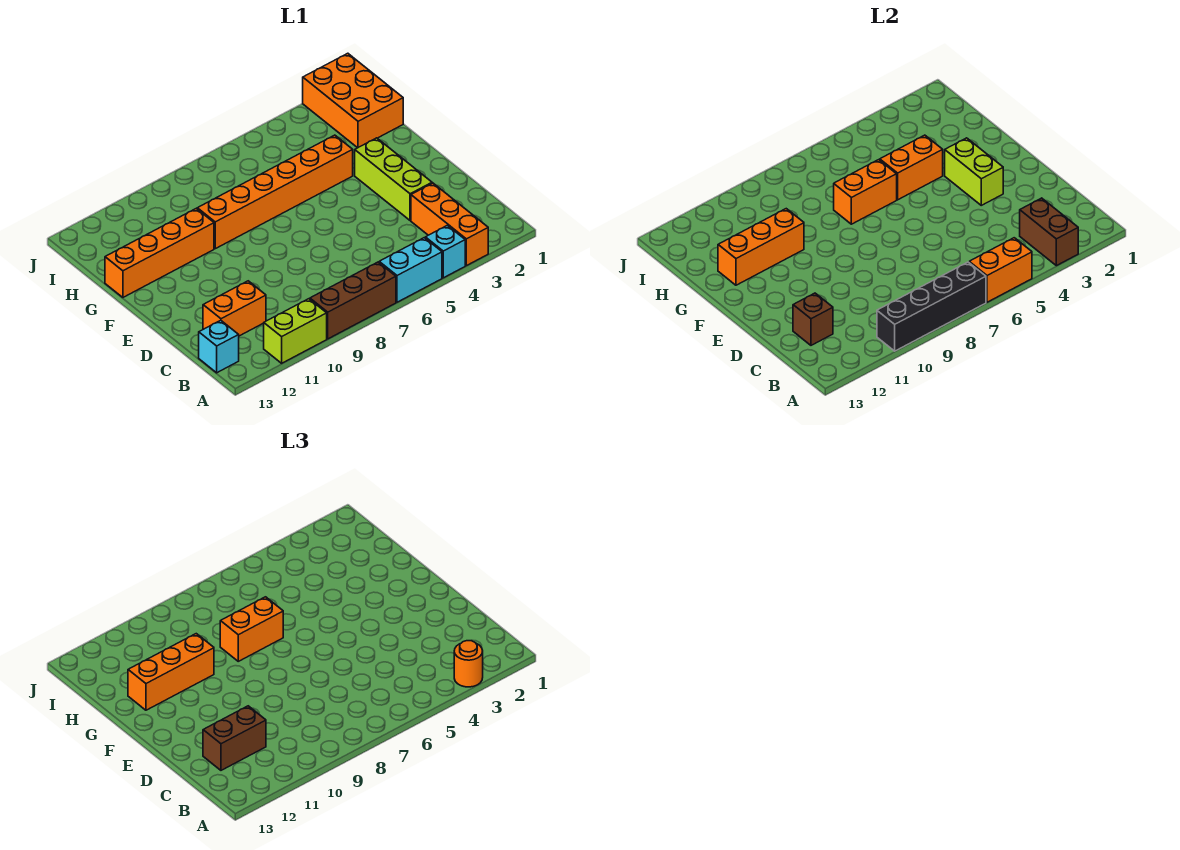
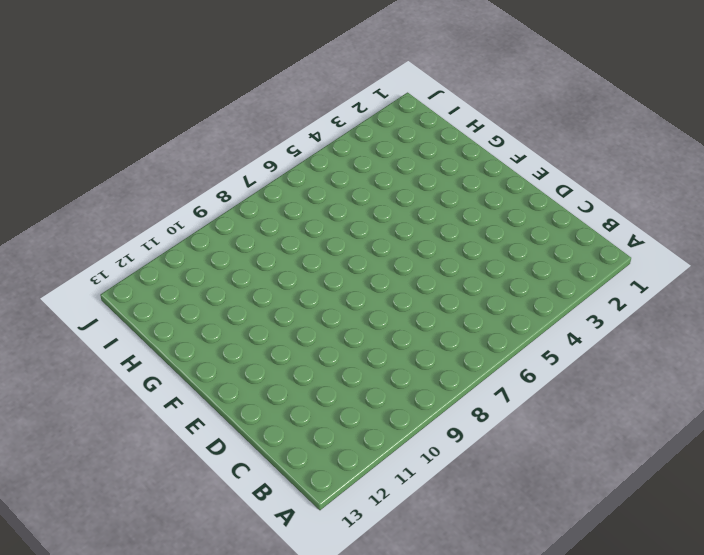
none -> orange brick A3:C3 level 1
none -> cyan brick A4 level 1
none -> cyan brick A5:A6 level 1

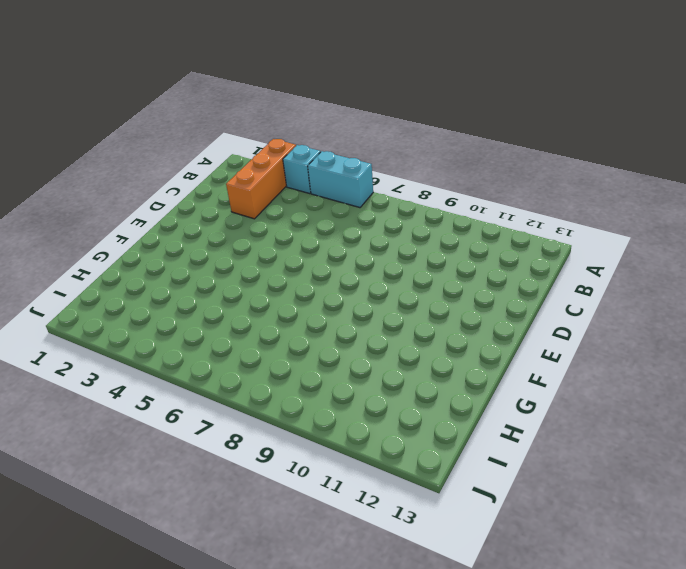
none -> brown brick A7:A9 level 1
none -> lime brick A10:A11 level 1
none -> cyan brick B13 level 1

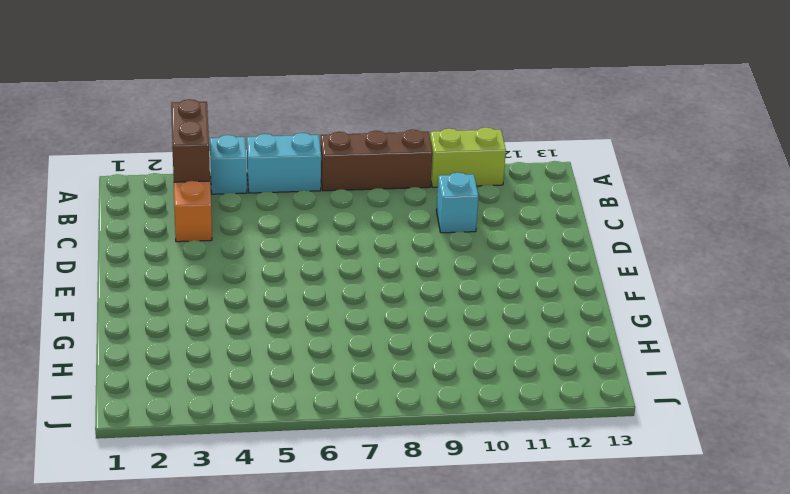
cyan brick C10 level 1 -> cyan brick B13 level 1
none -> orange brick C11:C12 level 1
none -> lime brick D3:F3 level 1
none -> orange brick G4:G9 level 1

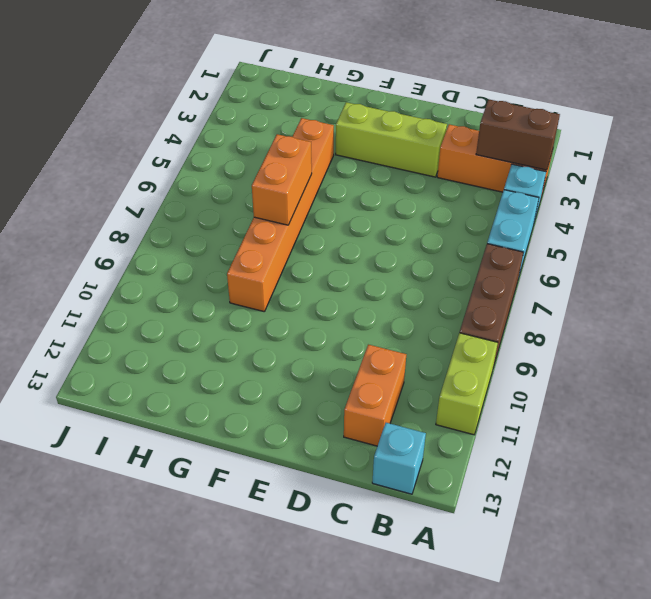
none -> orange brick G10:G13 level 1
none -> orange brick H1:J2 level 1
none -> orange brick A5:A6 level 2

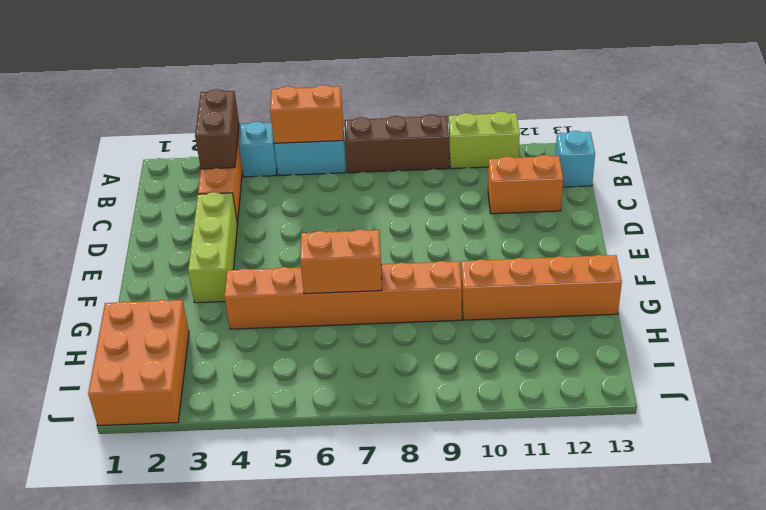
none -> black brick A7:A10 level 2
none -> brown brick C12 level 2
none -> lime brick E3:F3 level 2

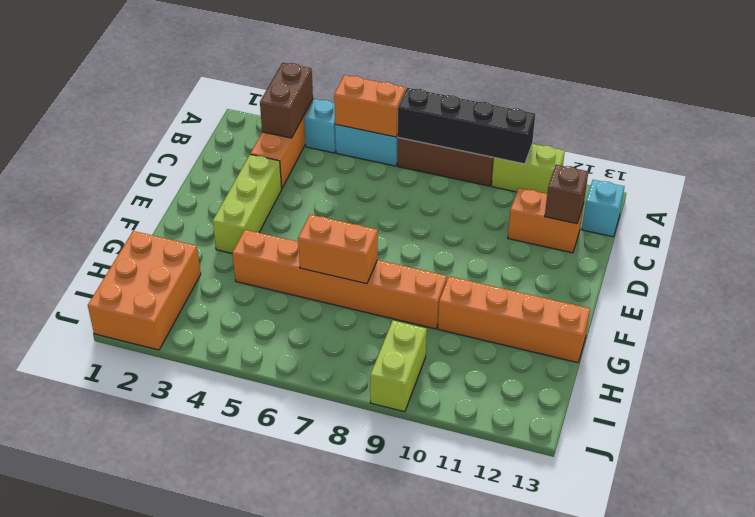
lime brick I9:J9 level 1 -> lime brick E3:F3 level 2
none -> orange brick G4:G5 level 2
none -> orange brick G10:G12 level 2
none -> orange round brick A3 level 3

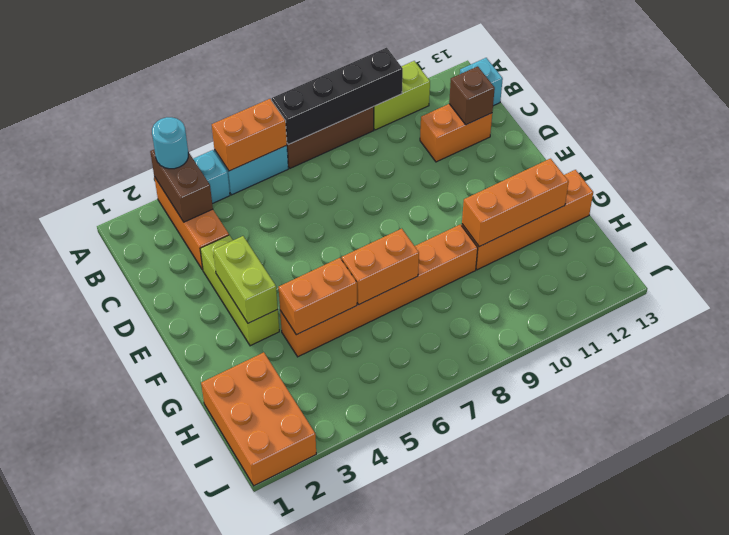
cyan round brick A3 level 3 -> orange round brick A3 level 3
none -> brown brick C11:C12 level 3
none -> orange brick G7:G8 level 3
none -> orange brick G10:G12 level 3

